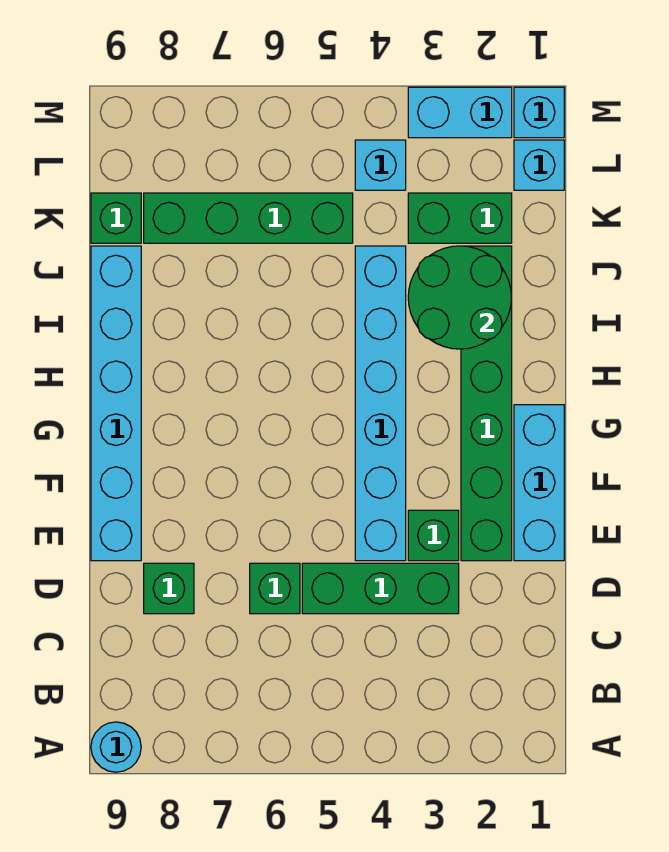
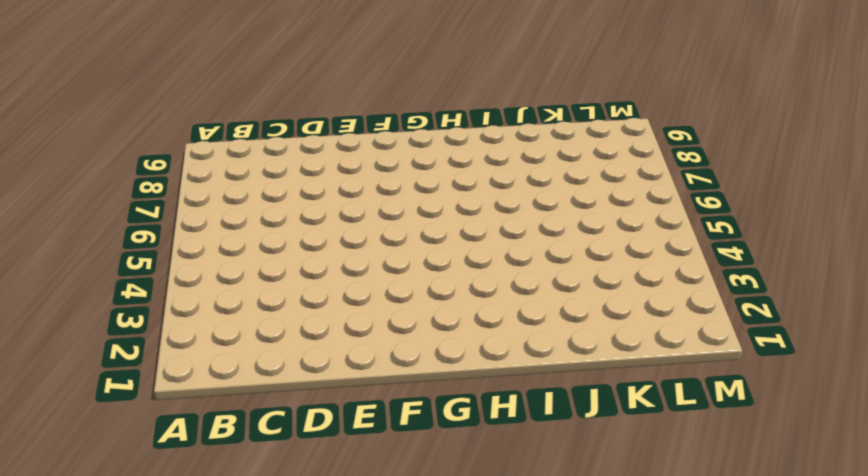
none -> cyan round brick A9 level 1
none -> green brick D3:D5 level 1
none -> green brick D6 level 1

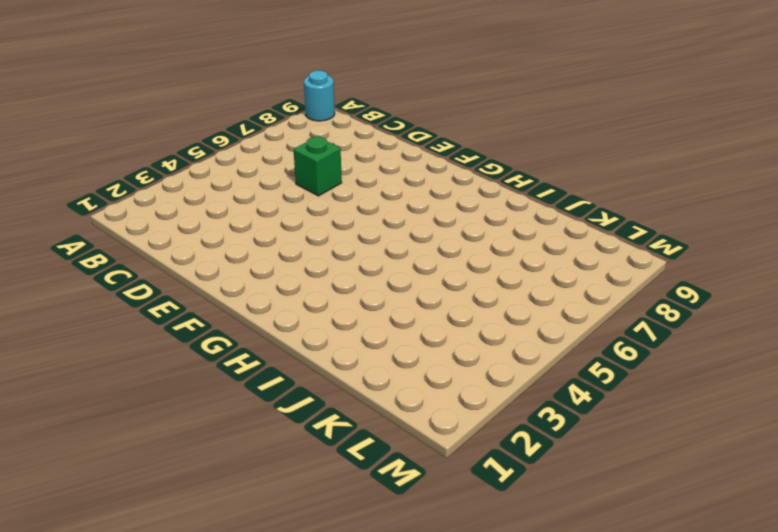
none -> green brick D3:D5 level 1
none -> green brick D8 level 1
none -> cyan brick E1:G1 level 1

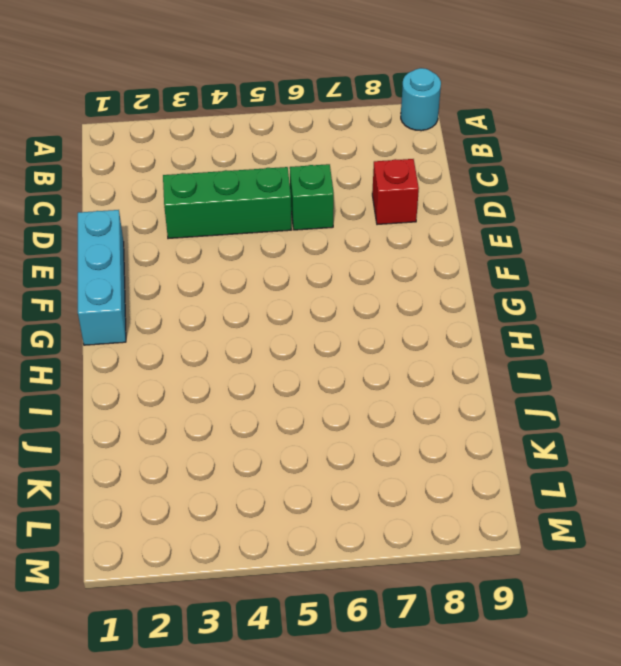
red brick D8 level 1 -> green brick D8 level 1
none -> green brick E2:J2 level 1
none -> green brick E3 level 1
none -> cyan brick E4:J4 level 1

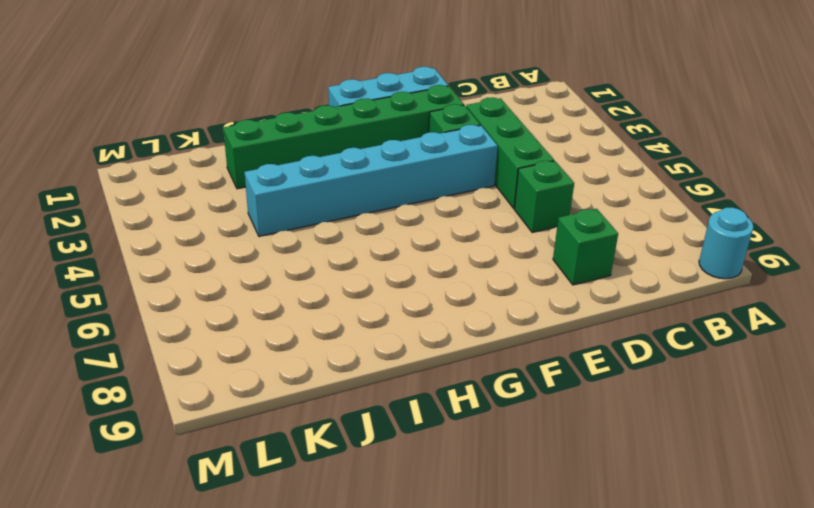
none -> cyan brick E9:J9 level 1
none -> green brick K2:K3 level 1
none -> green brick K5:K8 level 1

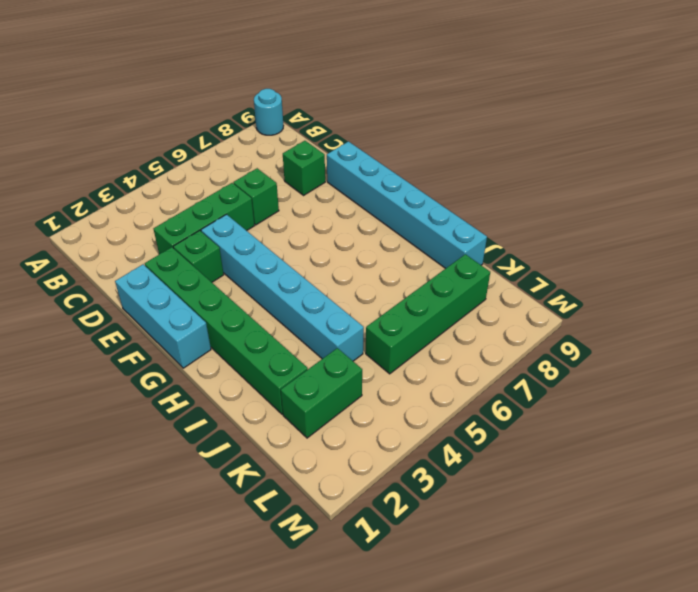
none -> green brick K9 level 1
none -> cyan brick L1 level 1
none -> cyan brick L4 level 1

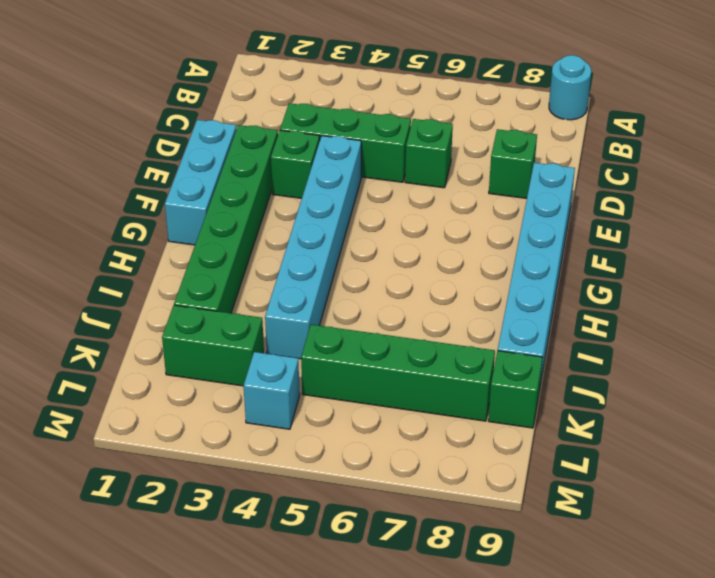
none -> cyan brick L1 level 1
none -> cyan brick M1 level 1
none -> cyan brick M2:M3 level 1

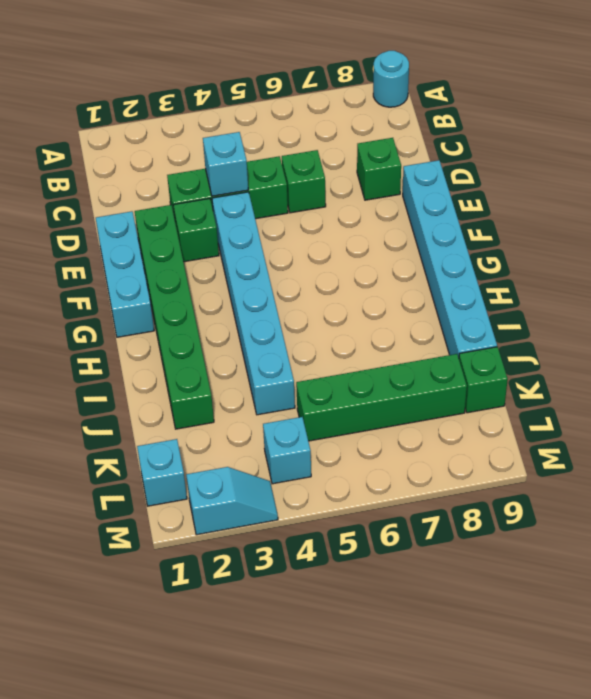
cyan brick D4 level 2 -> cyan brick M1 level 1
cyan slope M2:M3 level 1 top 2 -> cyan brick M2:M3 level 1
none -> green brick K2:K3 level 1
none -> green round brick I2:J3 level 2

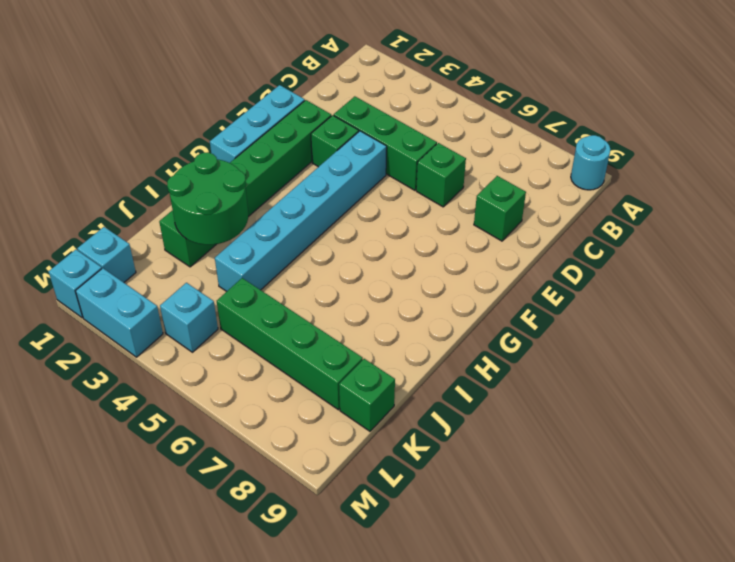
none -> cyan brick E9:J9 level 1
none -> green brick K2:K3 level 1

